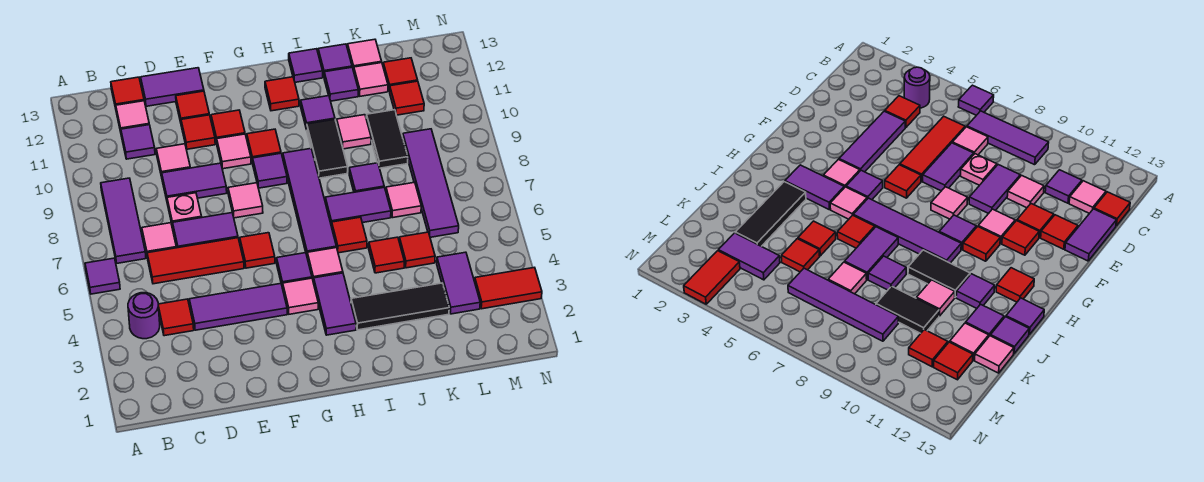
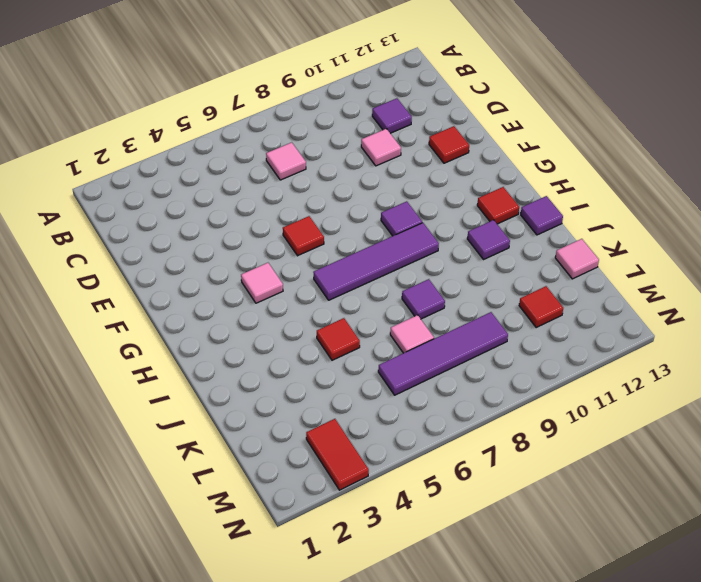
none -> purple tile A6 level 1
none -> purple round brick B4 level 1
none -> purple tile B7:B9 level 1
none -> red tile C4 level 1

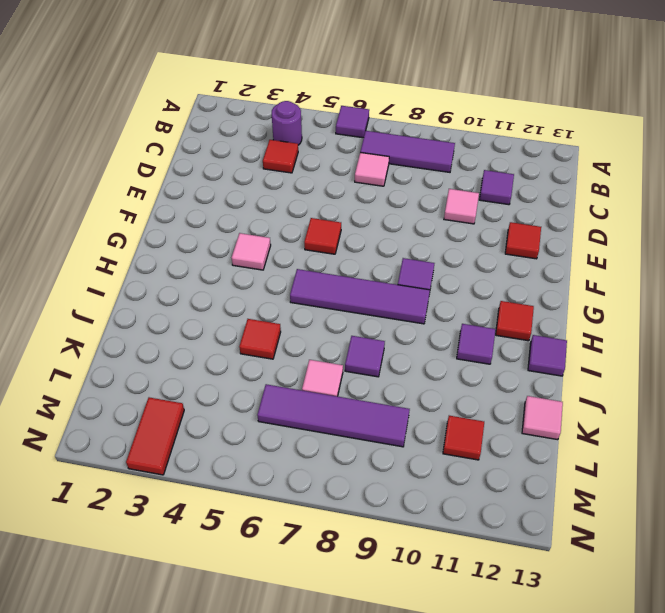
none -> red tile C6:E6 level 1
none -> pink tile C12 level 1
none -> red tile C13 level 1
none -> purple tile D4:F4 level 1

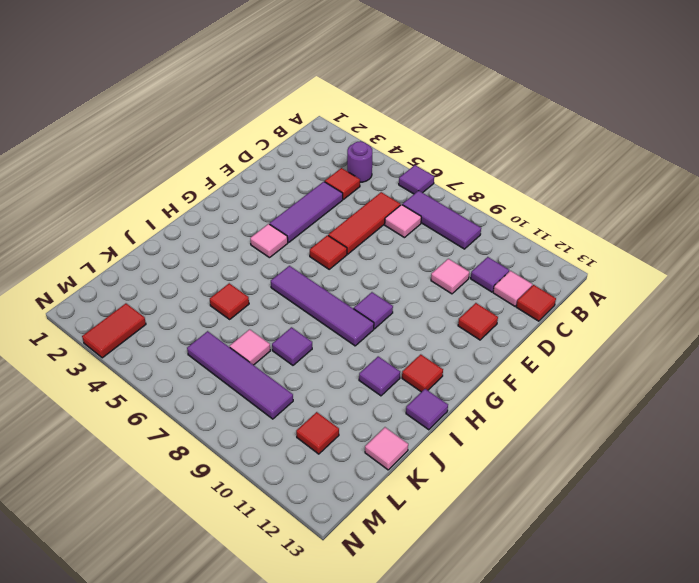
none -> purple tile D7:E7 level 1
none -> pink plate D8 level 1
none -> purple tile D9:E9 level 1
none -> purple tile D13:E13 level 1

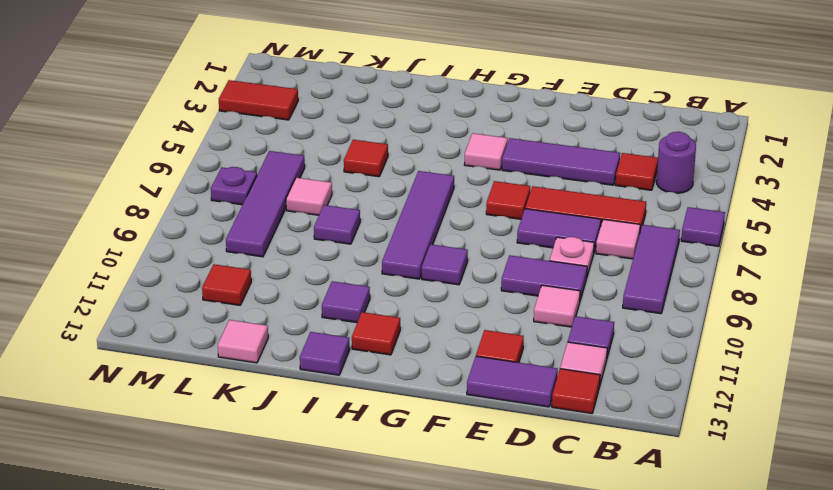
purple plate M7 level 1 -> none
none -> red tile E11 level 1
none -> pink tile F8 level 1
none -> pink tile F10 level 1
none -> red tile F11 level 1

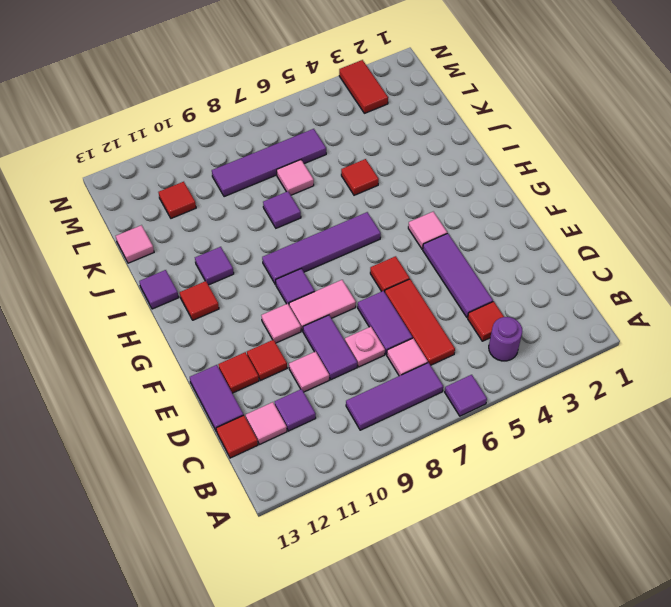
pink tile F8:F9 level 1 -> pink tile F8 level 1
none -> red tile F11 level 1
none -> purple tile G5 level 1
none -> red tile G10 level 1
none -> purple tile H3:H4 level 1

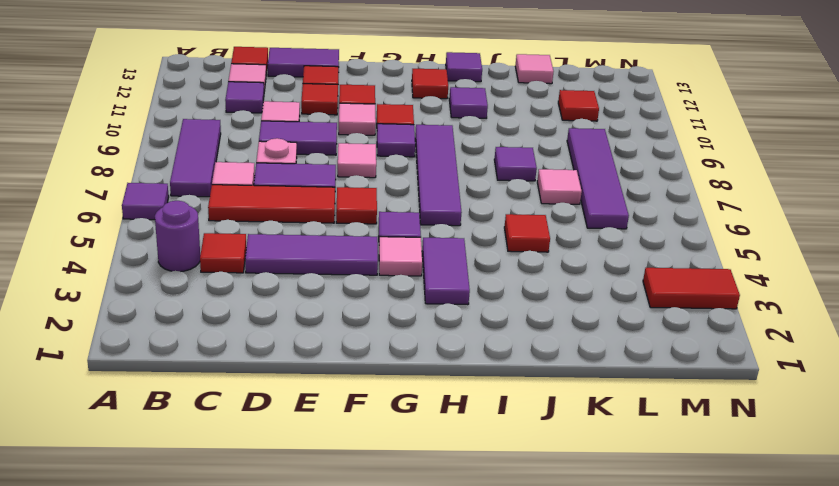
none -> pink tile H5 level 1
none -> black tile I3:K3 level 1
none -> red tile I6 level 1
none -> purple tile I7:J7 level 1

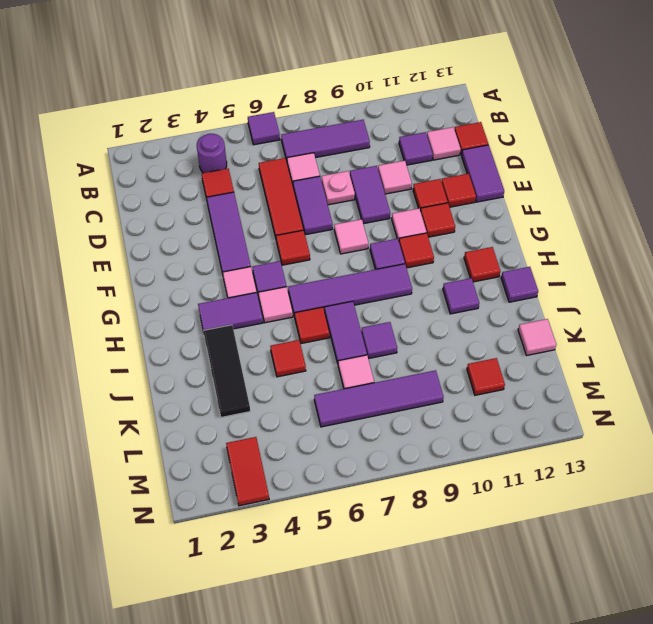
none -> black tile I9:I10 level 1
none -> pink tile J10 level 1
none -> purple tile J12 level 1
none -> purple tile J13 level 1

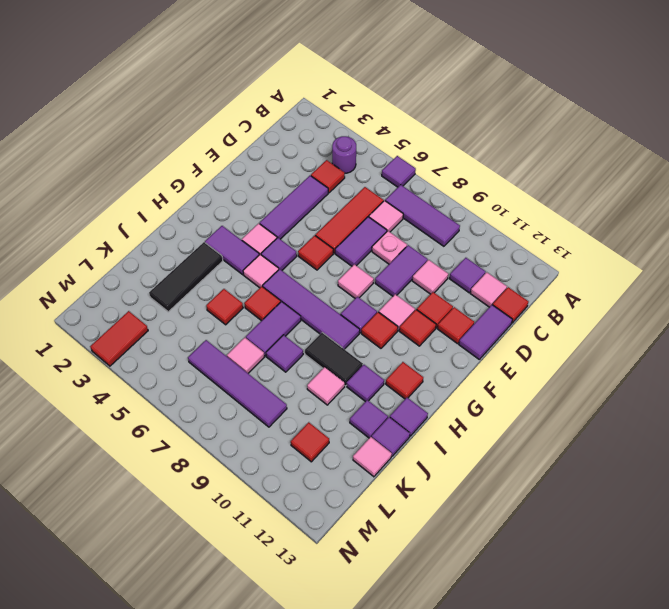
none -> red tile K5 level 1
none -> black tile K9:K10 level 1
none -> pink tile K12 level 1
none -> purple tile L3:L4 level 1

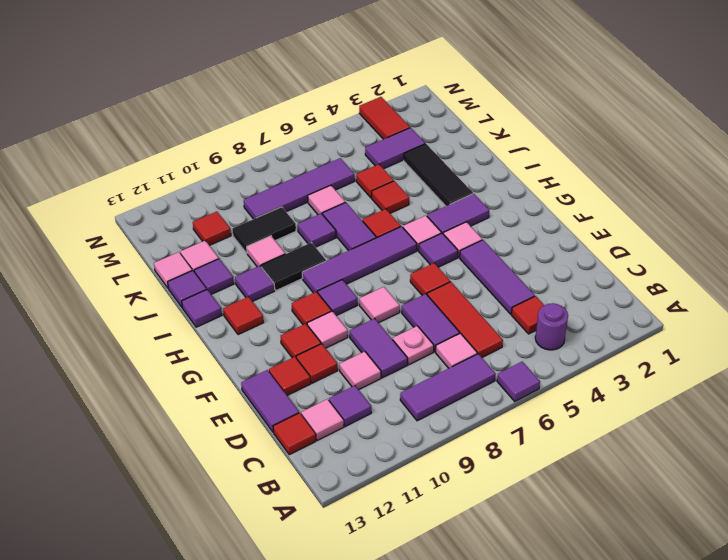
none -> red tile L12 level 1

